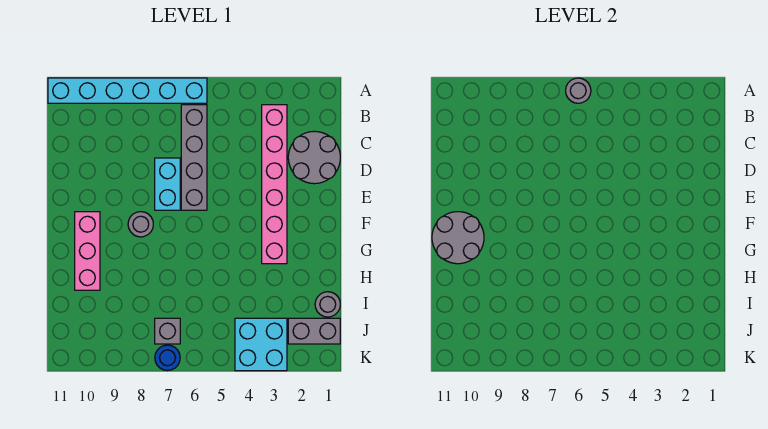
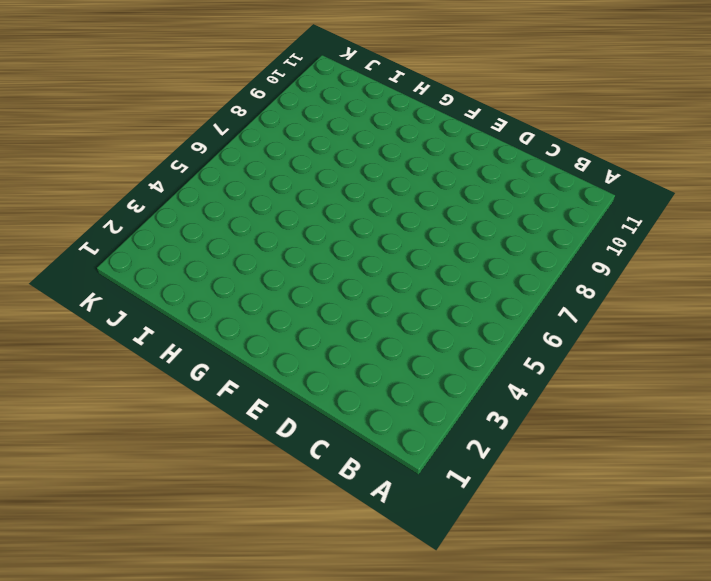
none -> cyan brick A6:A11 level 1
none -> pink brick B3:G3 level 1
none -> grey brick B6:E6 level 1

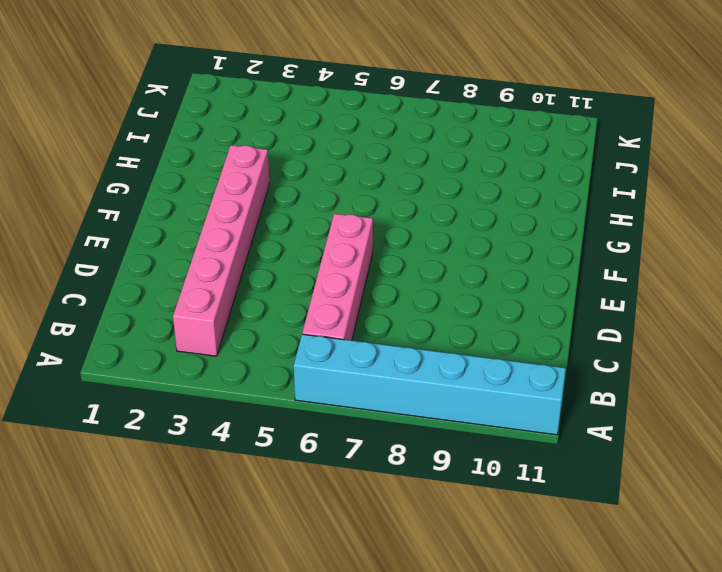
pink brick B6:E6 level 1 -> grey brick B6:E6 level 1
none -> grey round brick C1:D2 level 1
none -> cyan brick D7:E7 level 1
none -> grey round brick F8 level 1

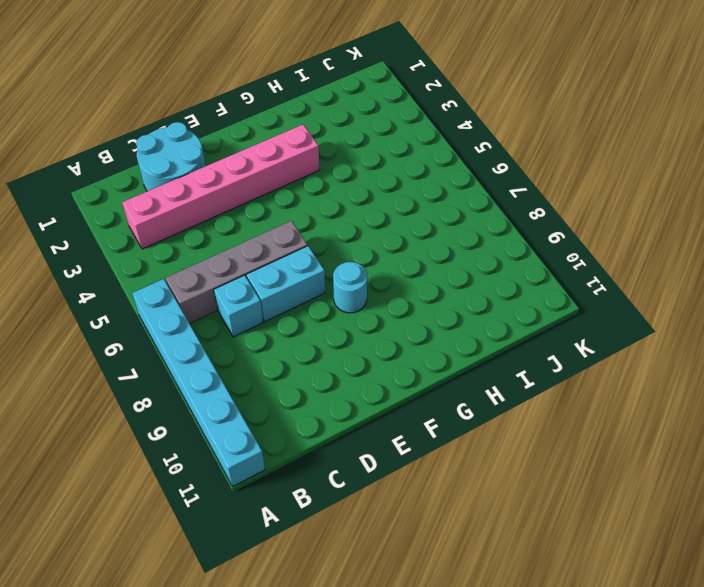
cyan round brick C1:D2 level 1 -> grey round brick C1:D2 level 1
cyan brick C7 level 1 -> none
cyan round brick F8 level 1 -> grey round brick F8 level 1
none -> pink brick F10:H10 level 1
none -> grey round brick I1 level 1
none -> grey brick J1:J2 level 1

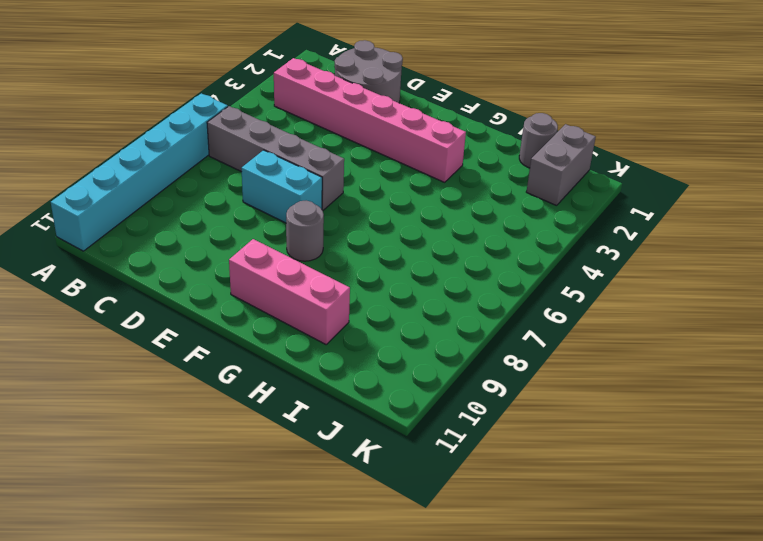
none -> cyan brick J3:K4 level 1
none -> grey brick J7 level 1
none -> blue round brick K7 level 1

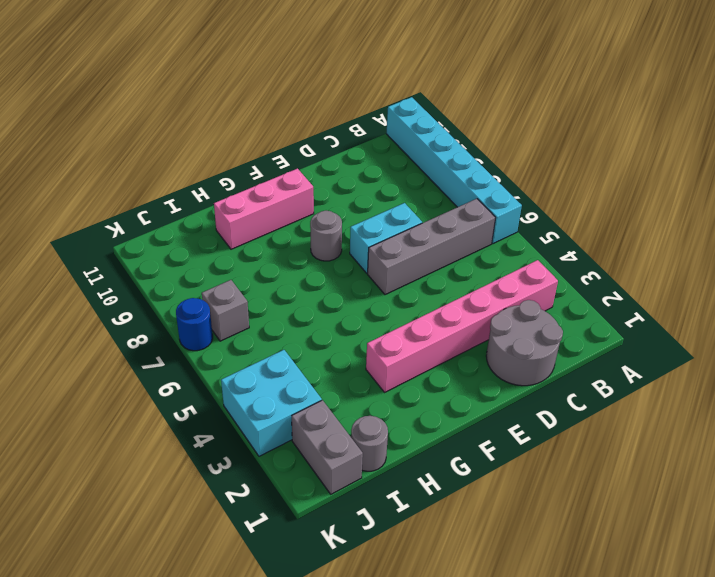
none -> grey round brick A6 level 2
none -> grey round brick F10:G11 level 2

